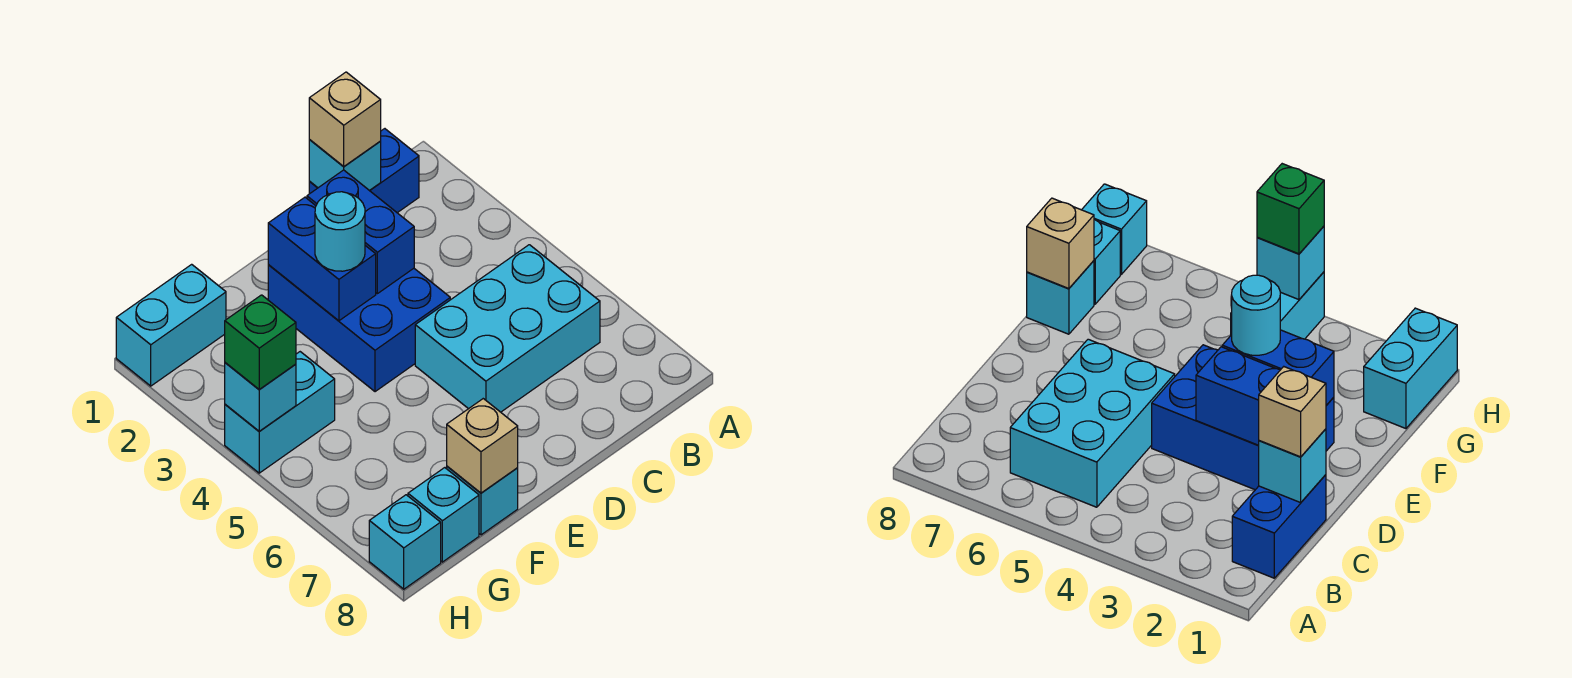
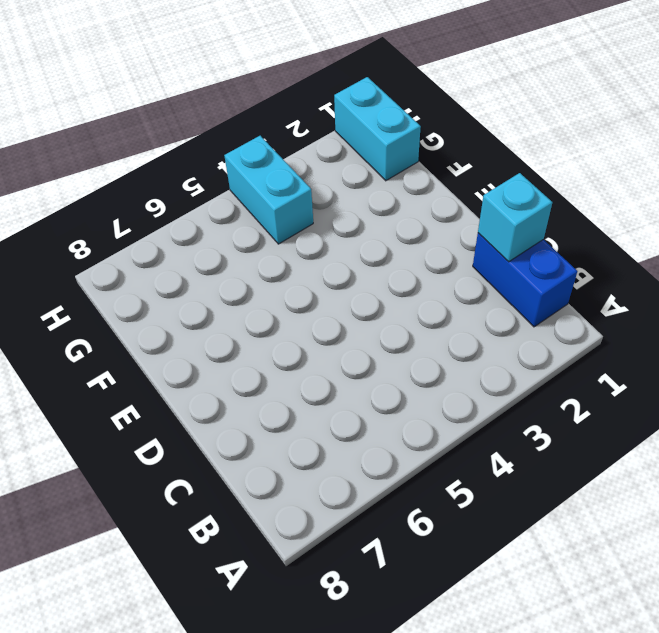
none -> cyan brick B5:D6 level 1
none -> blue brick D2:E4 level 1
none -> cyan brick F8 level 1

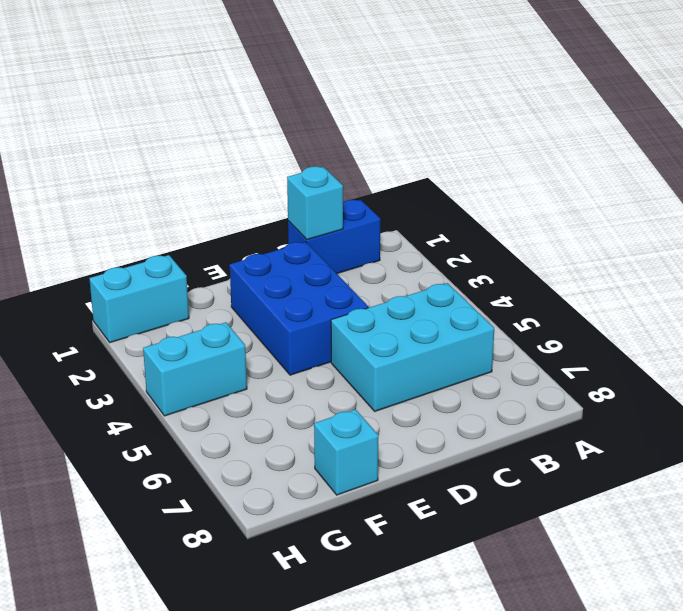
none -> cyan brick G8 level 1
none -> cyan brick H8 level 1
none -> blue brick D2:D3 level 2

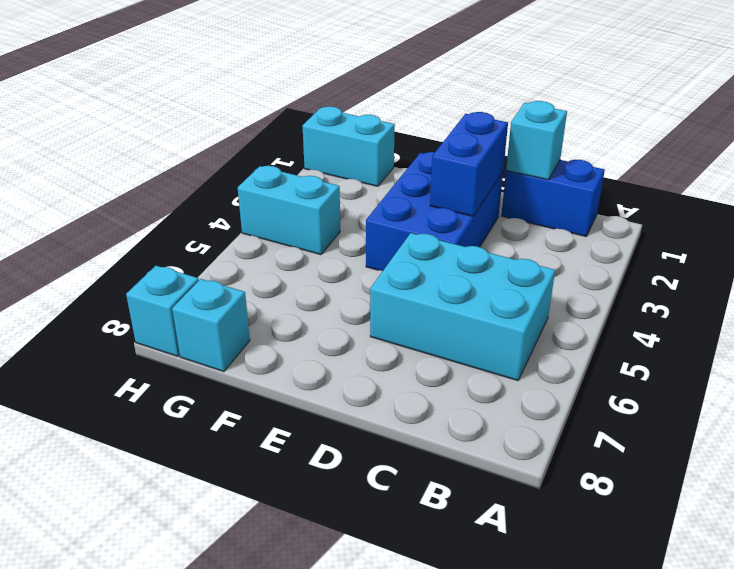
none -> cyan brick F8 level 1
none -> blue brick E2:E3 level 2
none -> tan brick F8 level 2

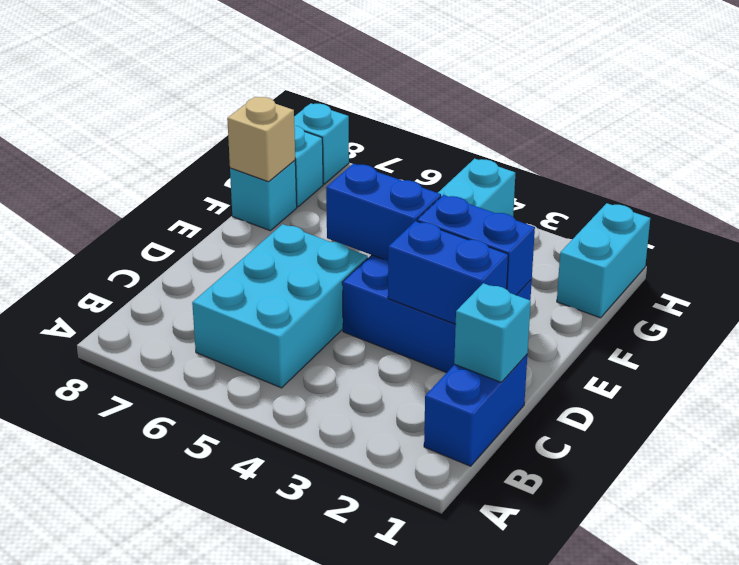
blue brick E4:E5 level 2 -> none
none -> cyan brick H4 level 2
none -> tan brick C1 level 3
none -> cyan round brick E3 level 3

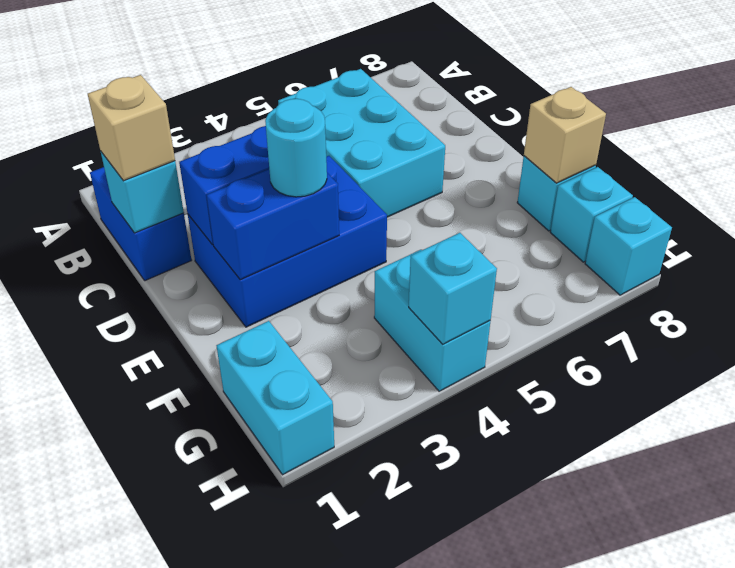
none -> green brick H4 level 3

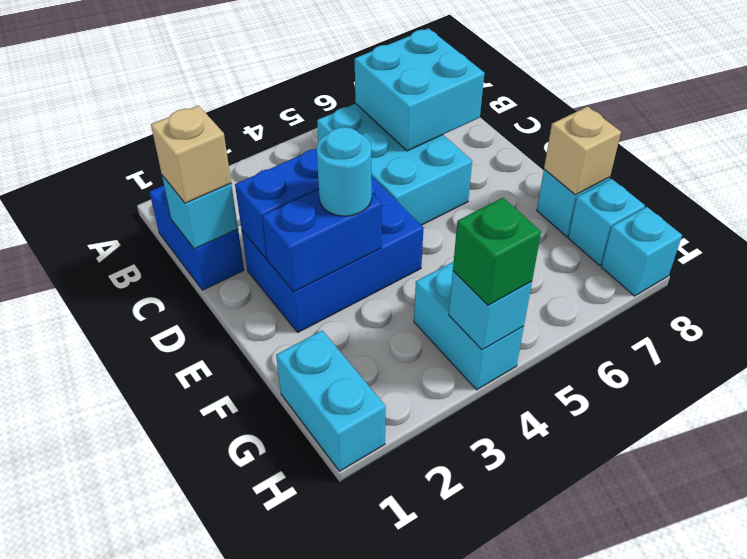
cyan brick B6:C7 level 2 -> none

